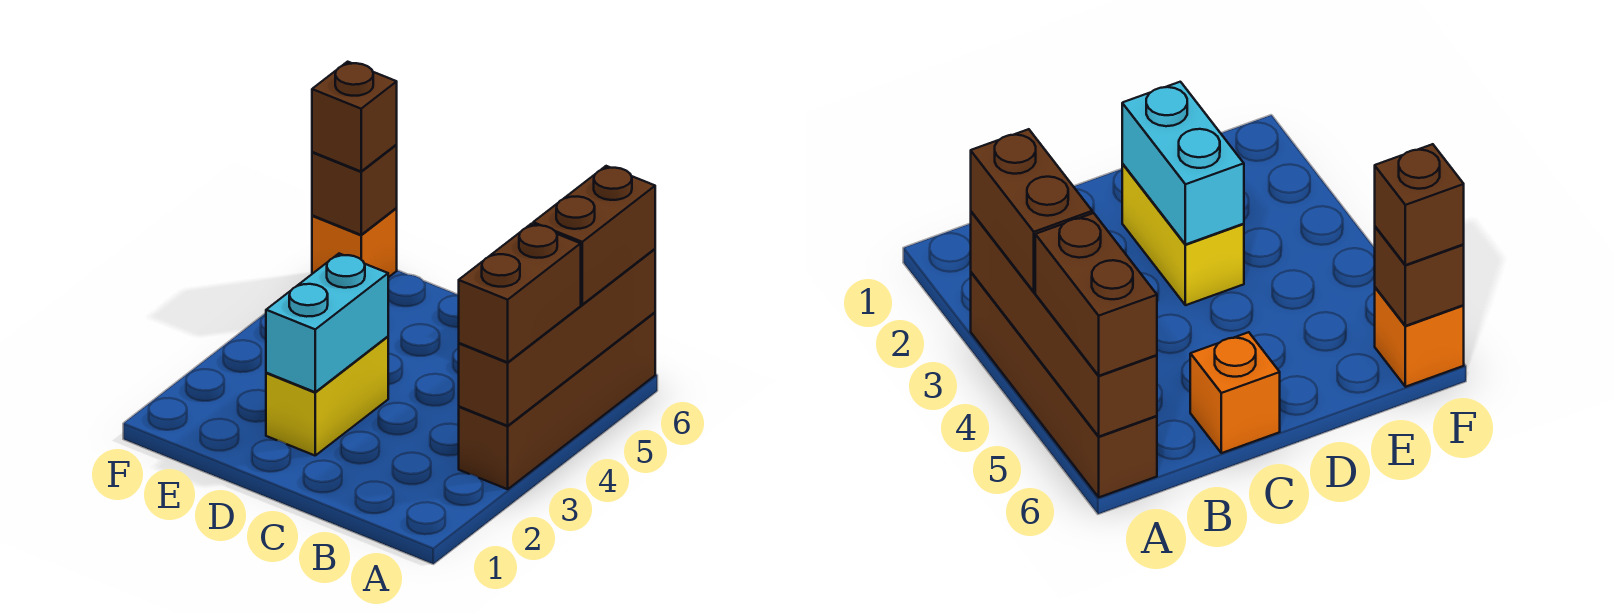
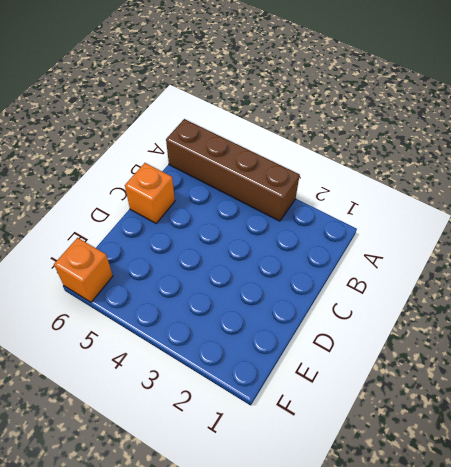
none -> yellow brick D2:D3 level 1
none -> brown brick A3:A6 level 2

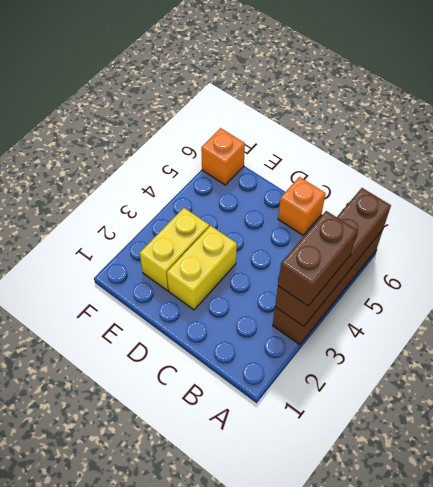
yellow brick E2:E3 level 1 -> none
none -> cyan brick D2:D3 level 2
none -> brown brick F6 level 2

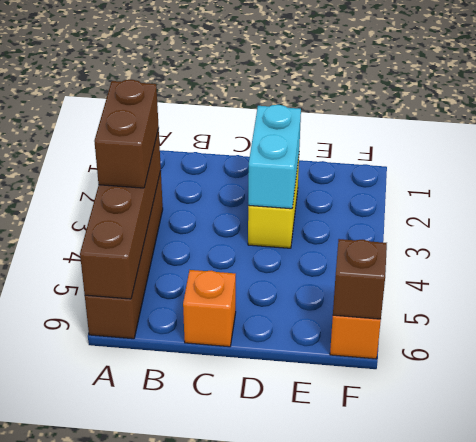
none -> brown brick A5:A6 level 3
none -> brown brick F6 level 3

